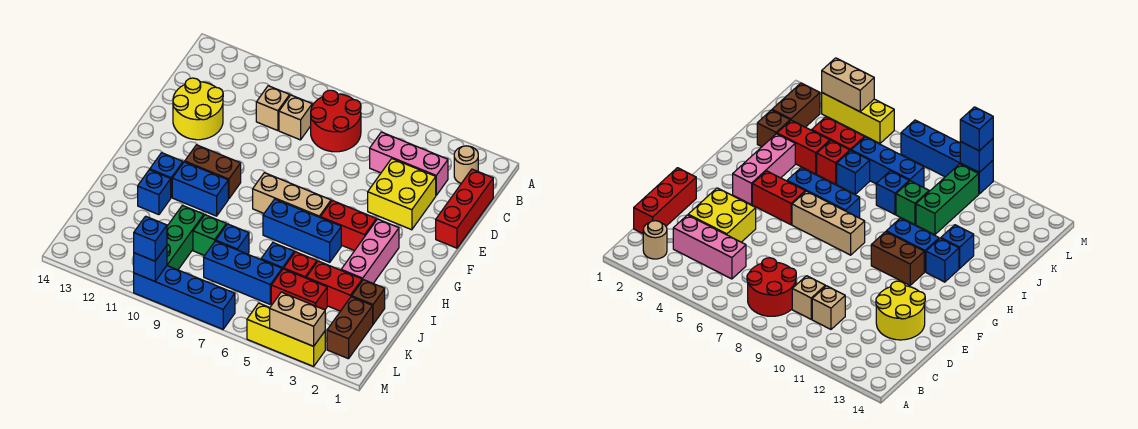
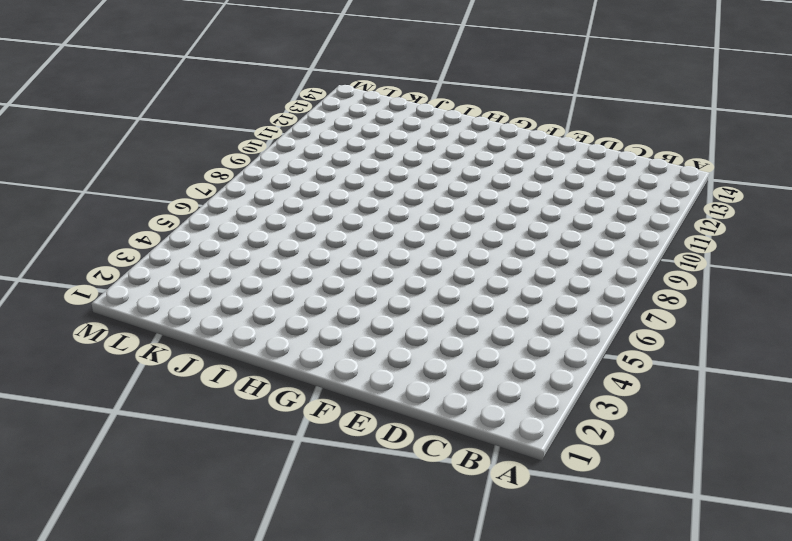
none -> tan round brick B2 level 1
none -> red round brick B7:C8 level 1
none -> red brick C1:E1 level 1
none -> pink brick C3:C5 level 1

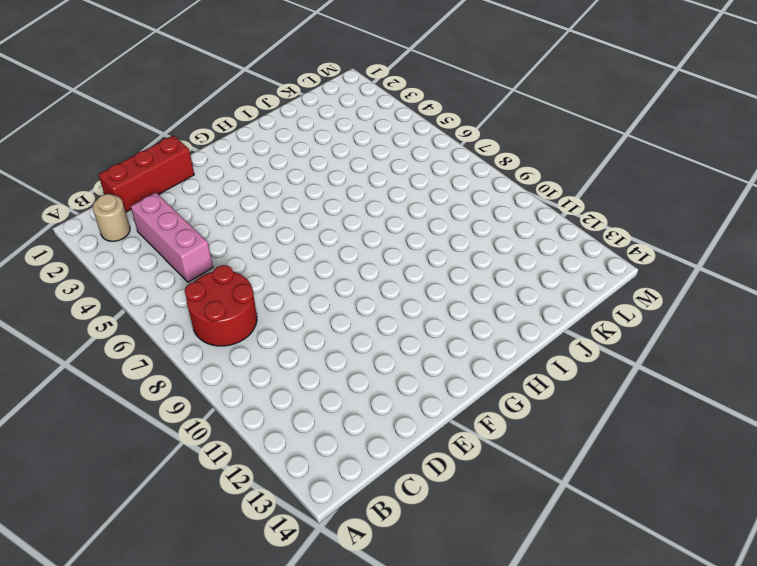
none -> tan brick C9 level 1
none -> tan brick C10 level 1
none -> yellow brick D3:E4 level 1
none -> yellow round brick D12:E13 level 1

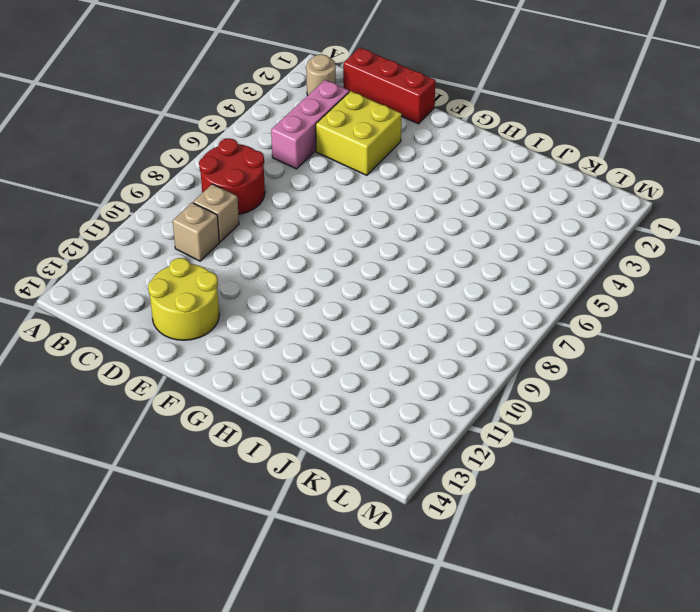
none -> pink brick G3:I3 level 1
none -> red brick G4:G5 level 1
none -> tan brick G6:G8 level 1
none -> brown brick G10:G11 level 1

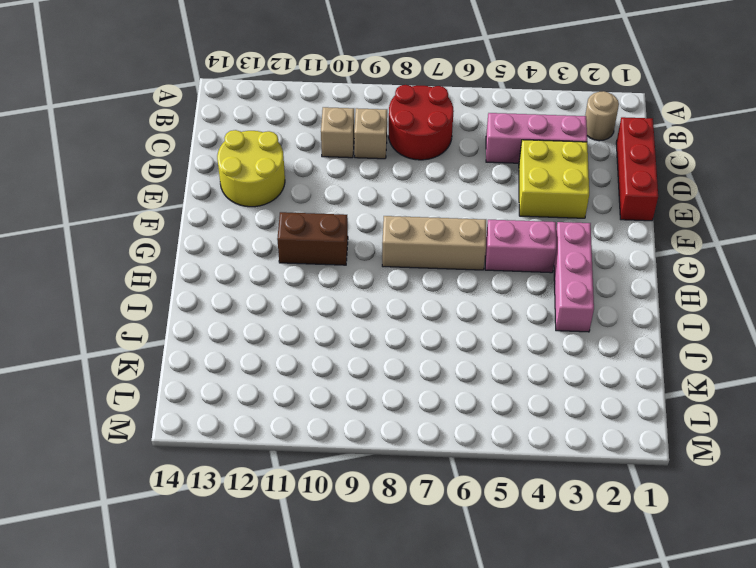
pink brick G4:G5 level 1 -> red brick G4:G5 level 1
none -> blue brick H5:H7 level 1
none -> blue brick H10:H11 level 1
none -> blue brick H12 level 1
none -> blue brick I12 level 1

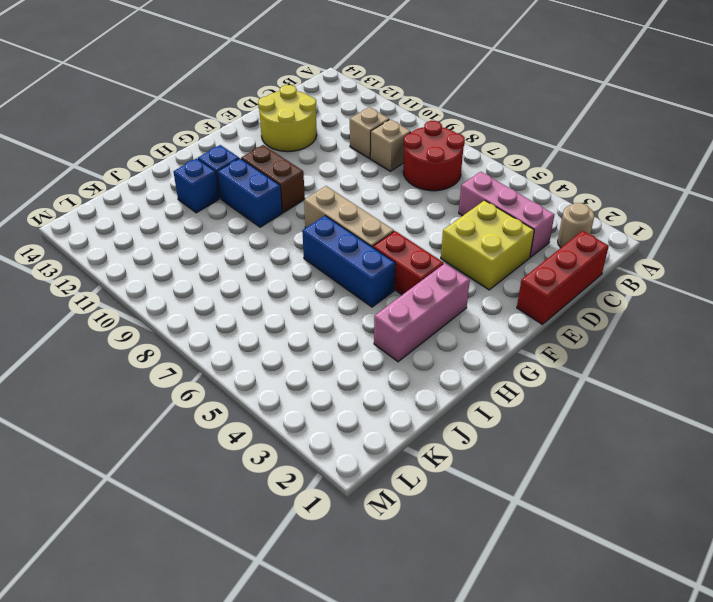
none -> brown brick J2 level 1
none -> red brick J3:J4 level 1
none -> red brick J5 level 1
none -> blue brick J6 level 1

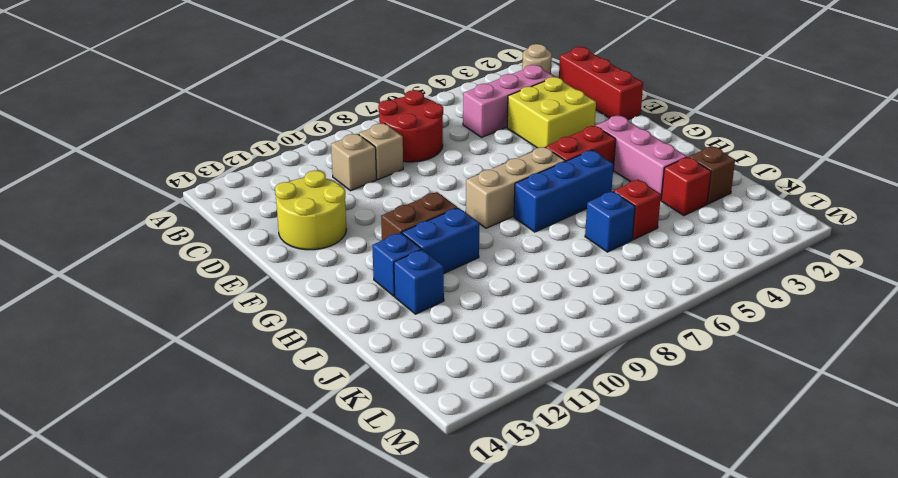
red brick J3 level 1 -> red brick J3:J4 level 1
none -> blue brick J8 level 1
none -> green brick J9 level 1
none -> green brick J10:L10 level 1
none -> brown brick K2:L2 level 1

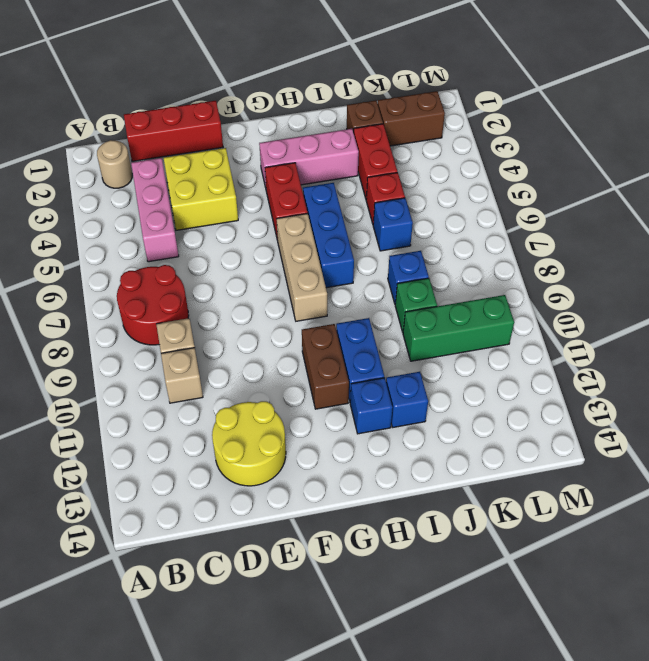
none -> red brick K4:K5 level 1
none -> blue brick K6:K8 level 1
none -> yellow brick M3:M5 level 1
none -> blue brick M7:M10 level 1

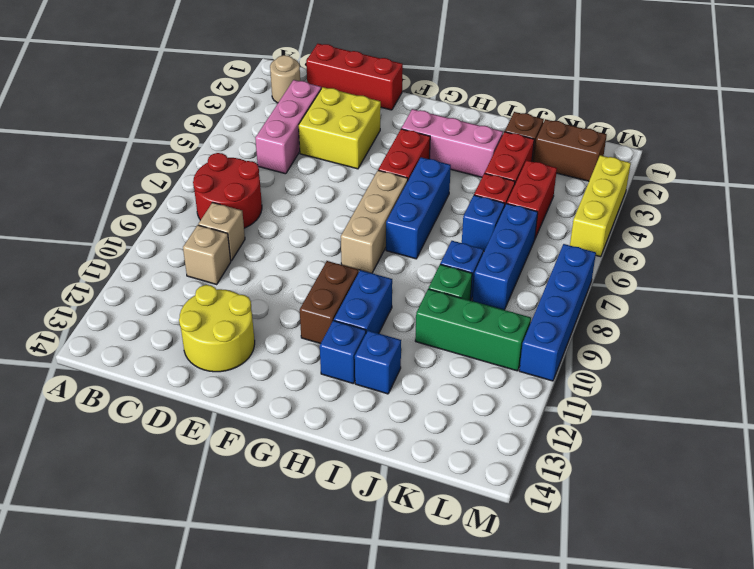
none -> tan brick M3:M4 level 2
none -> blue brick M10 level 2
none -> blue brick M10 level 3

